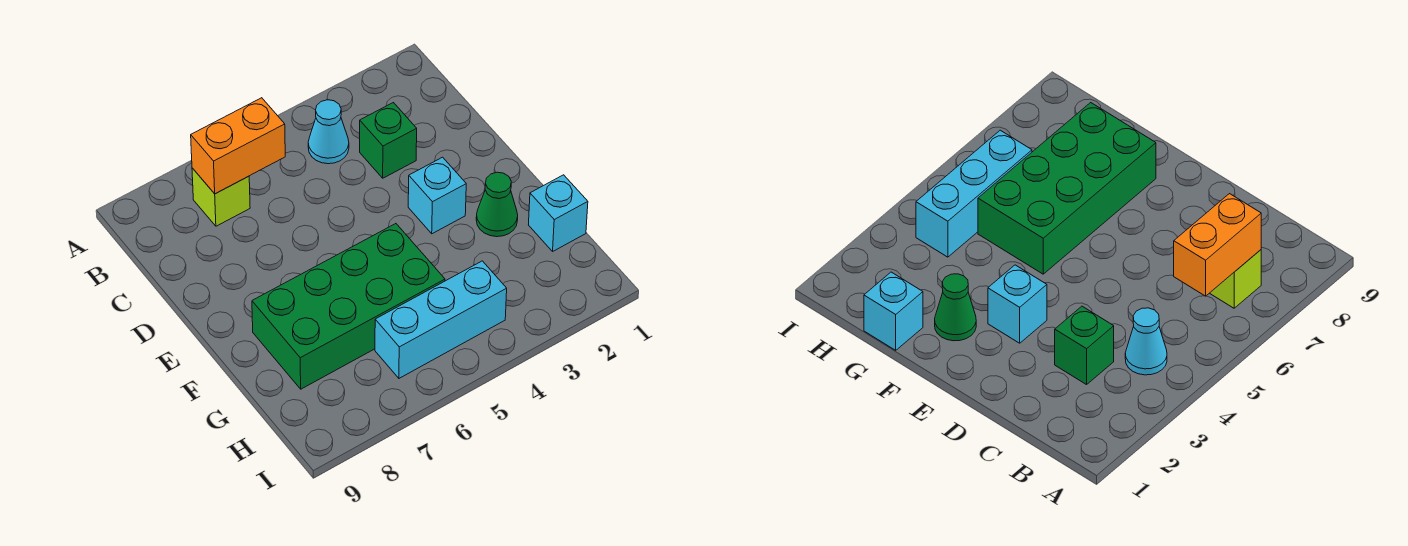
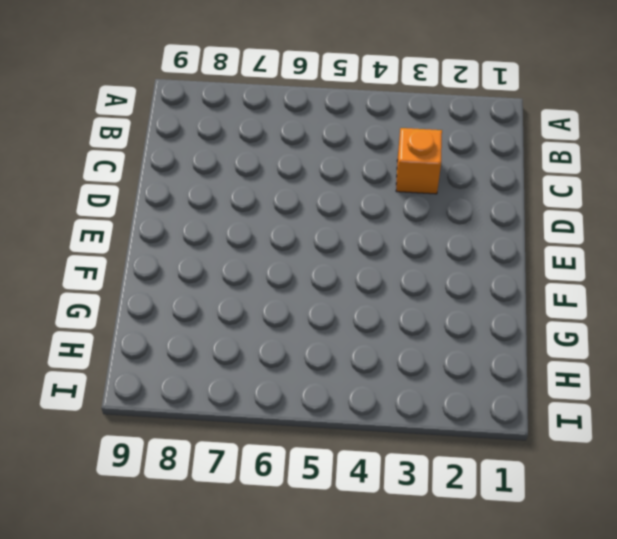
orange brick C3 level 1 -> green brick C3 level 1
none -> cyan cone B4 level 1
none -> lime brick B7 level 1

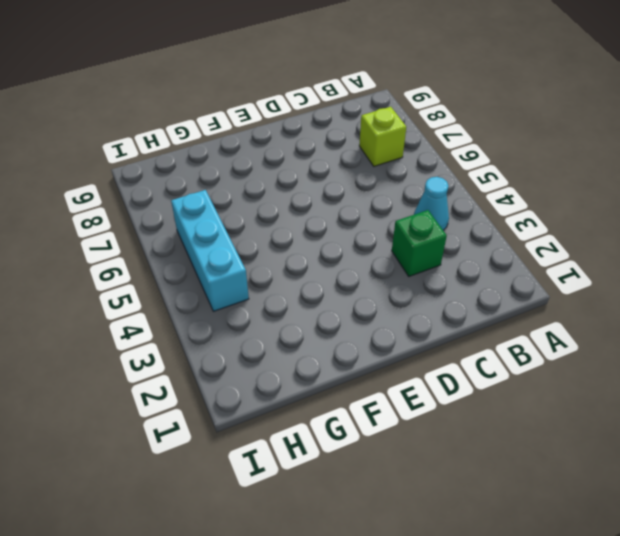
none -> cyan brick E3 level 1
none -> green cone F2 level 1

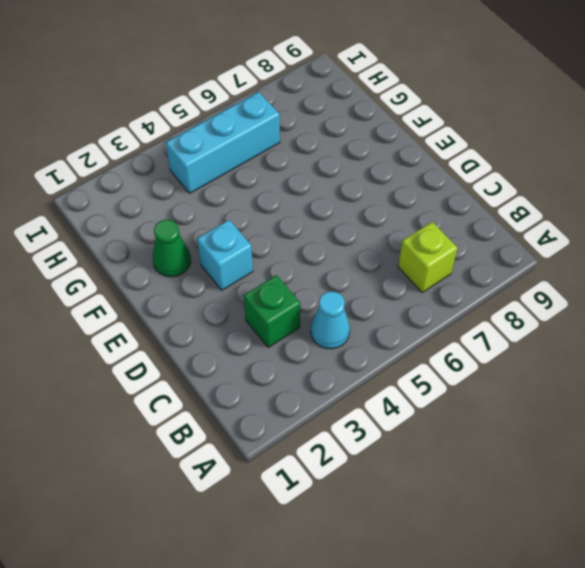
none -> green brick F5:G8 level 1
none -> cyan brick G1 level 1

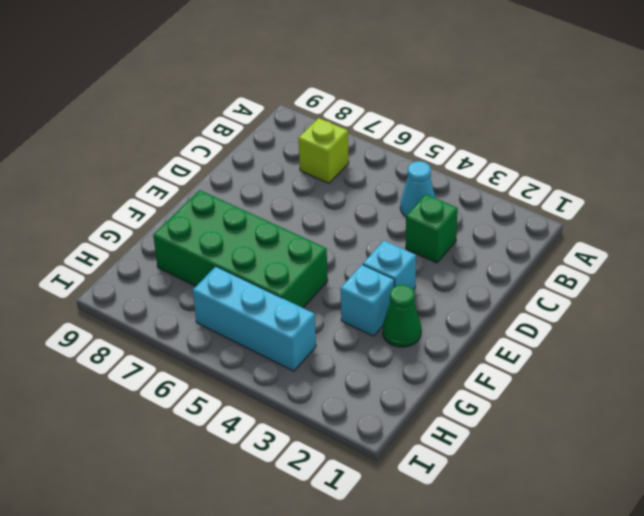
cyan brick F3 level 1 -> cyan brick G1 level 1
none -> orange brick B6:B7 level 2

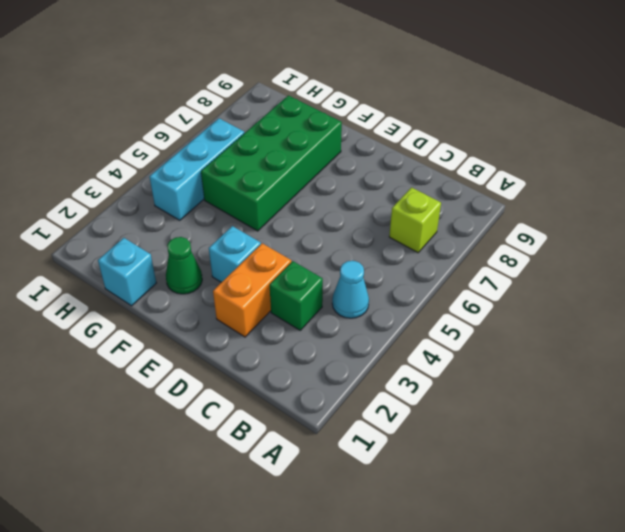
orange brick D2:D3 level 1 -> orange brick B6:B7 level 2

